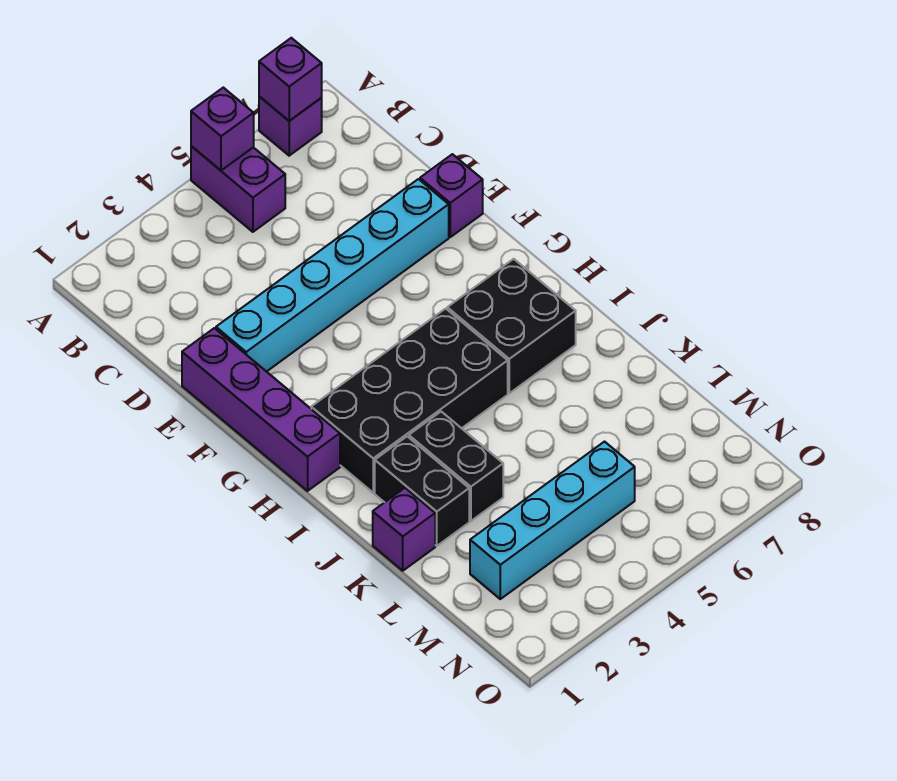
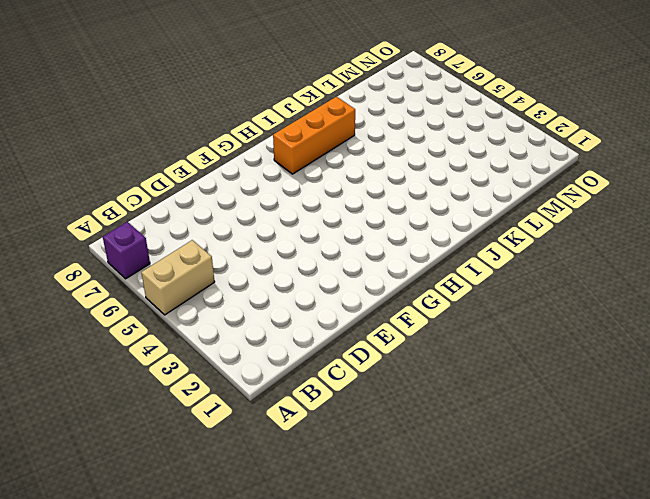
tan brick A5:B5 level 1 -> purple brick A5:B5 level 1
orange brick H7:J7 level 1 -> black brick H6:I7 level 1
none -> purple brick E1:H1 level 1
none -> cyan brick E2:E7 level 1
none -> purple brick E8 level 1

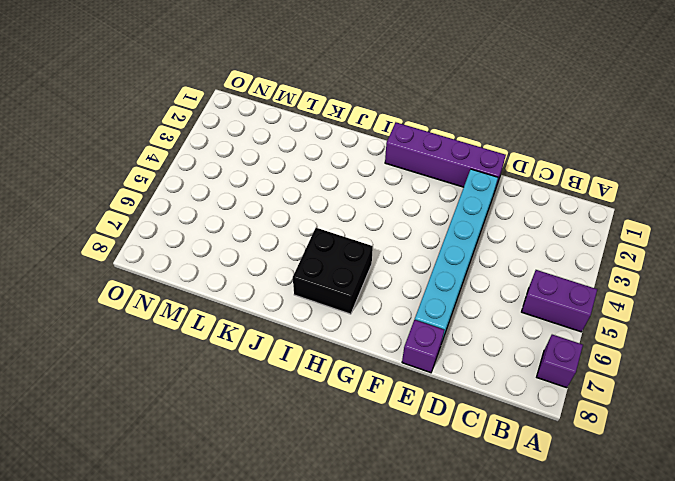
none -> black brick H2:I5 level 1
none -> black brick J2:K2 level 1
none -> black brick J3:K3 level 1

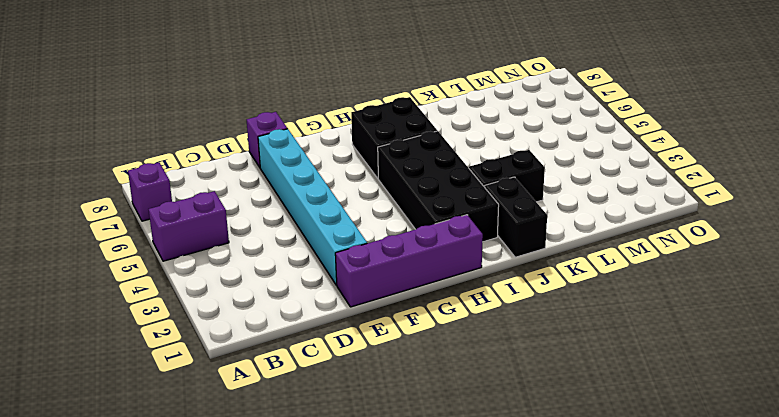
black brick J1:J2 level 1 -> black brick J2:K2 level 1
none -> purple brick K1 level 1
none -> cyan brick M2:M5 level 1
none -> purple brick A5 level 2

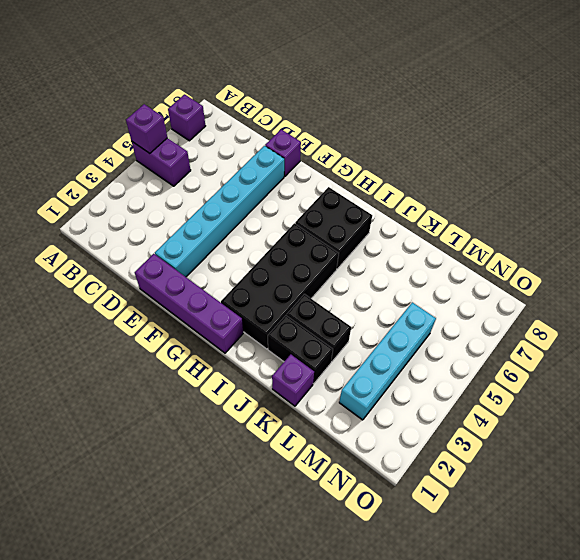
none -> purple brick A7 level 2

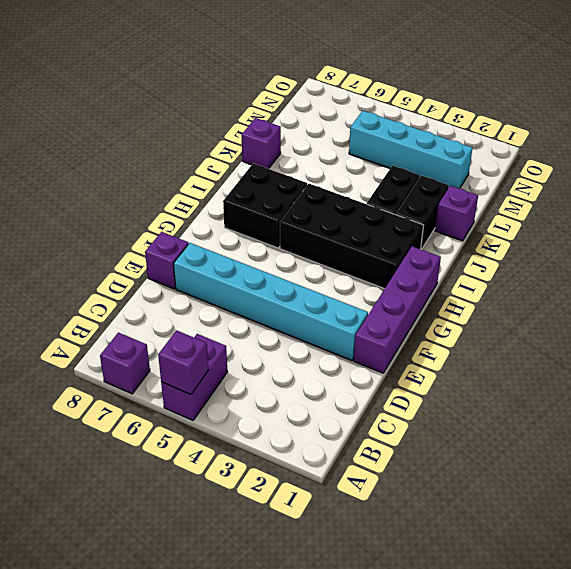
purple brick K8 level 1 -> purple brick A7 level 2

